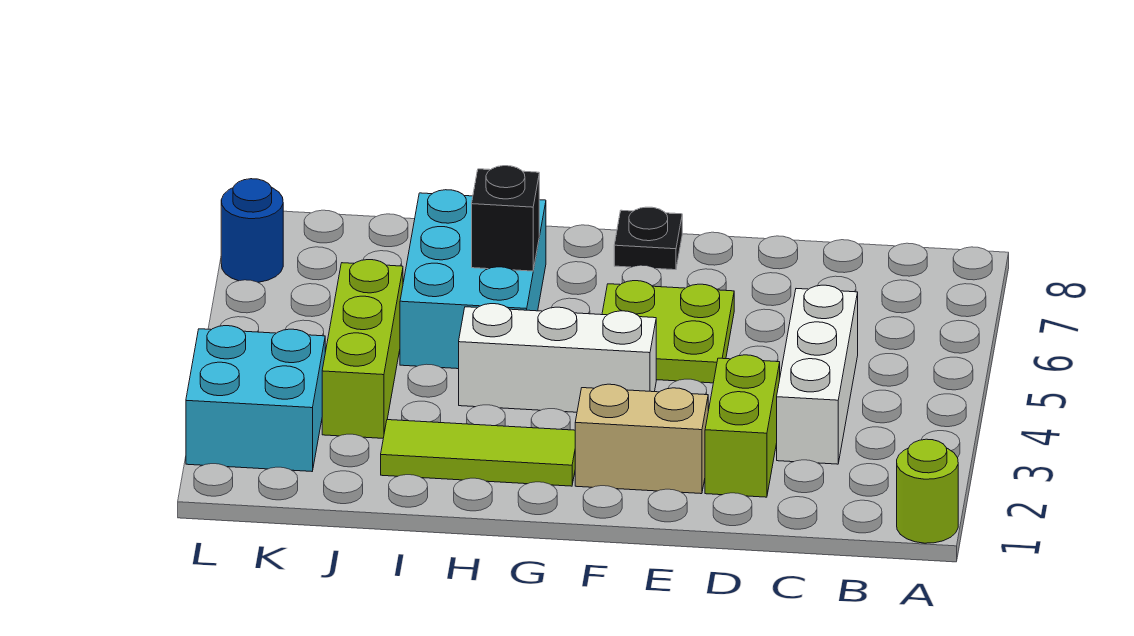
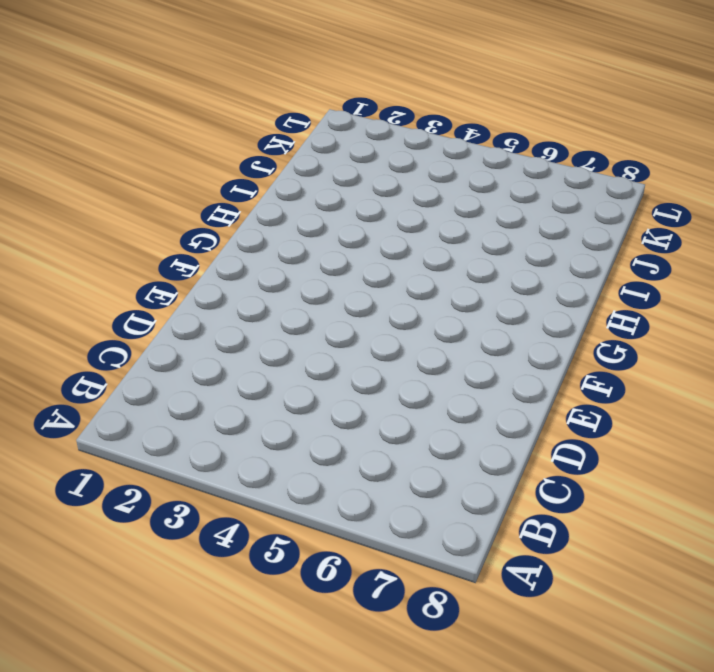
none -> lime round brick A1 level 1
none -> white brick C3:C5 level 1
none -> lime brick D2:D3 level 1

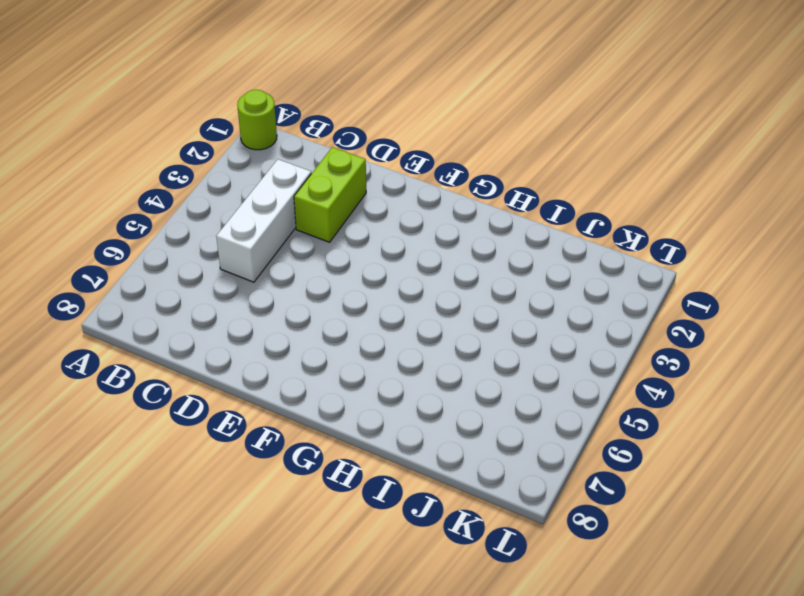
none -> tan brick E2:F2 level 1
none -> lime plate E5:F6 level 1
none -> white brick F4:H4 level 1

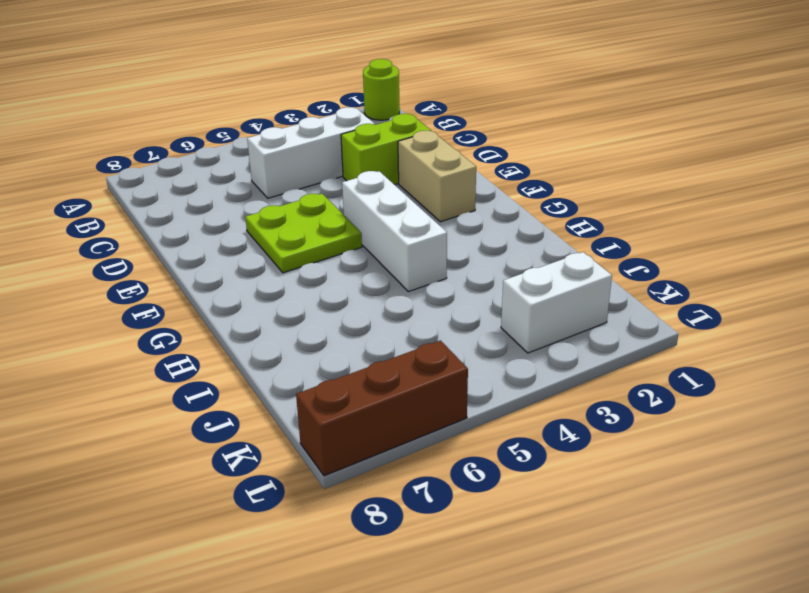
white brick K2:K3 level 1 -> cyan brick K2:L3 level 1
brown brick L6:L8 level 1 -> blue round brick L7 level 1
none -> black plate F8 level 1
none -> lime tile G2:I2 level 1
none -> cyan brick H5:I7 level 1

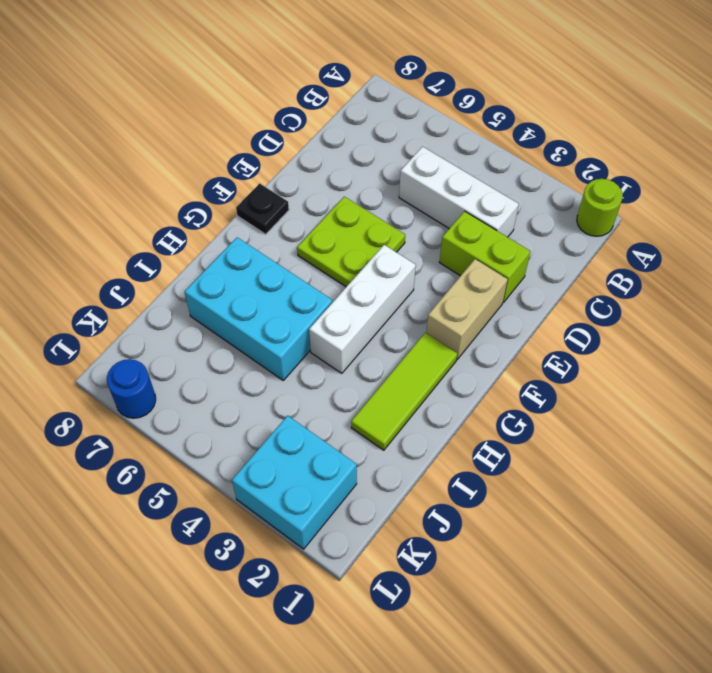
none -> lime brick J3:J5 level 1
none -> black brick H6 level 2

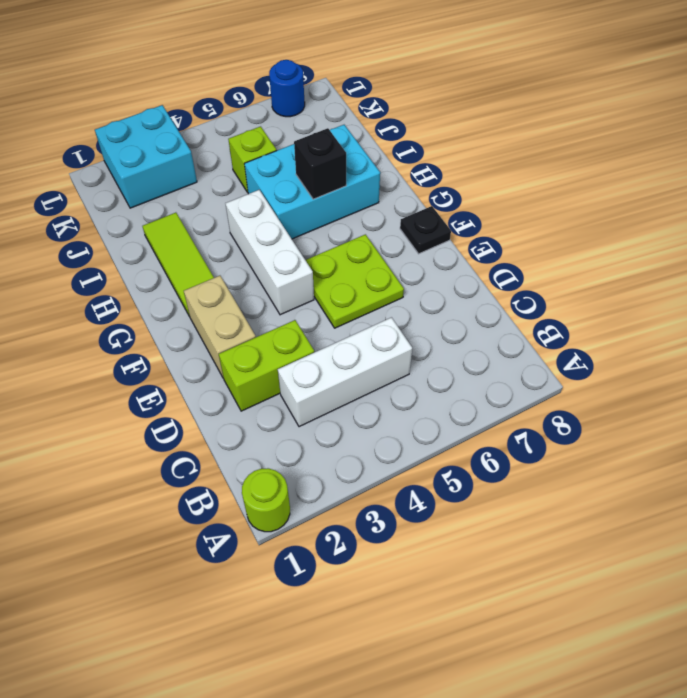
lime brick J5 level 1 -> lime brick J3:J5 level 1

